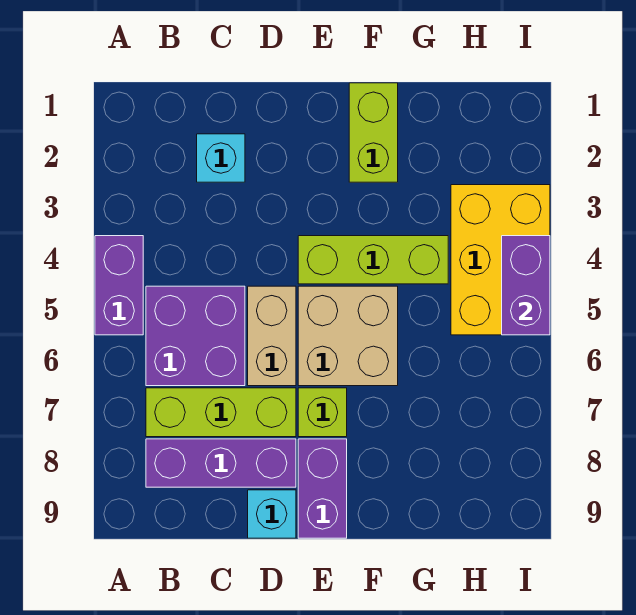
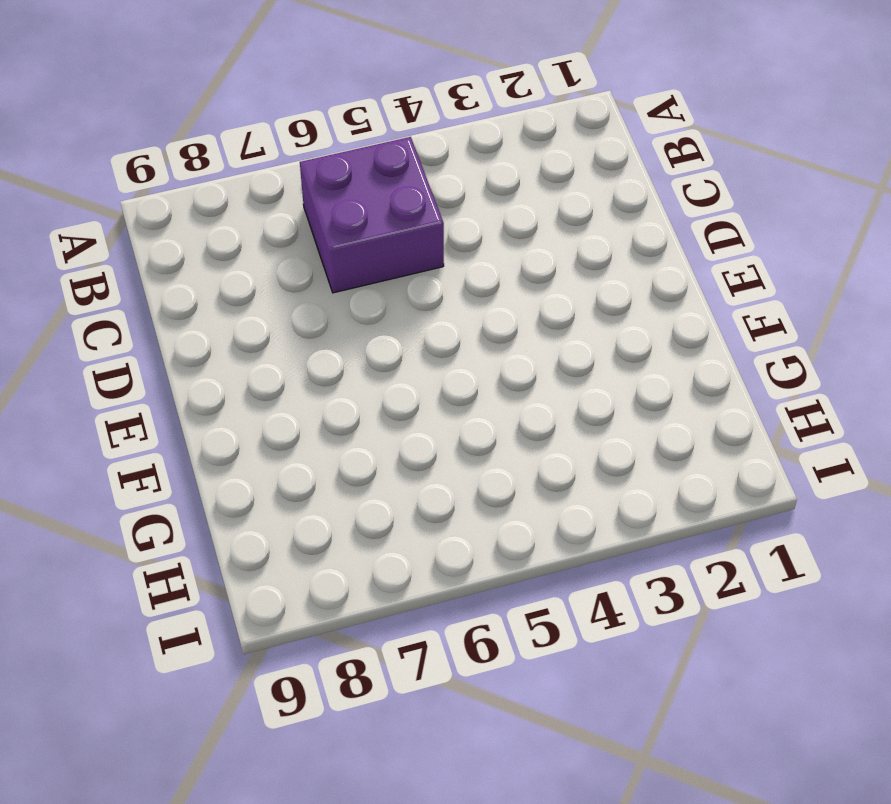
none -> purple brick A4:A5 level 1
none -> lime brick B7:D7 level 1
none -> purple brick B8:D8 level 1

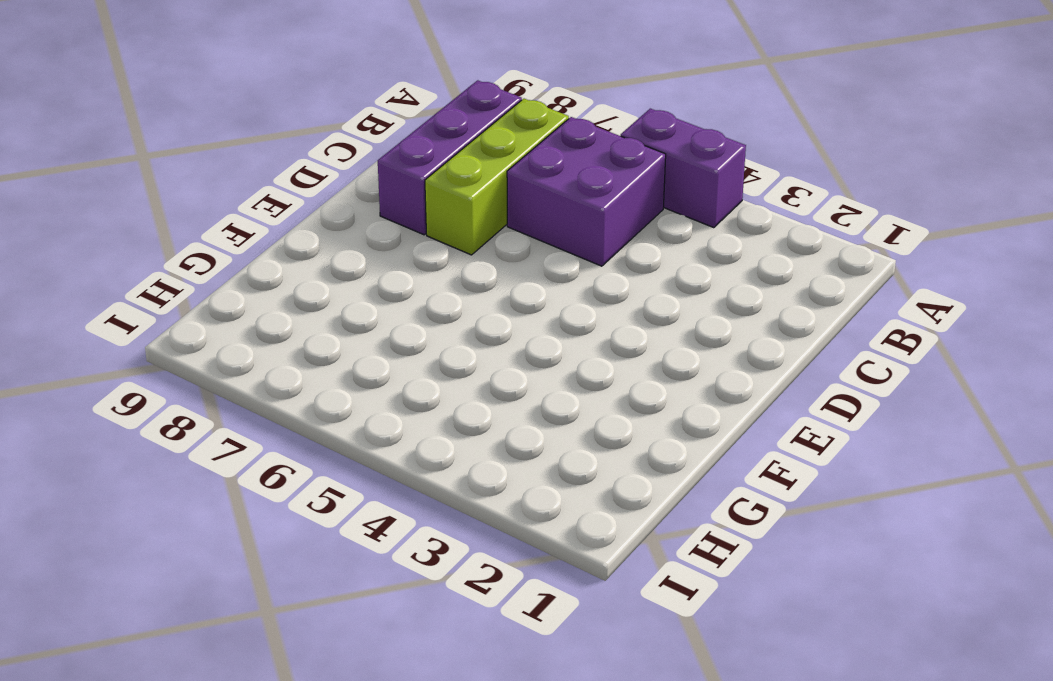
none -> cyan brick C2 level 1
none -> tan brick D5:D6 level 1
none -> cyan brick D9 level 1

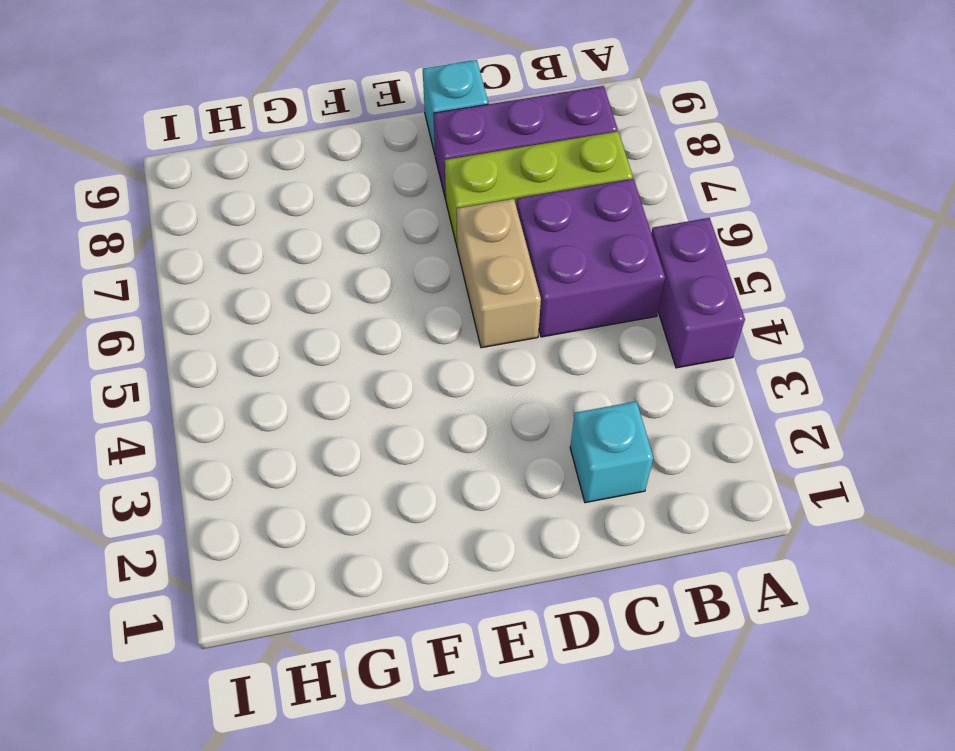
none -> lime brick E4:G4 level 1
none -> tan brick E5:F6 level 1
none -> lime brick E7 level 1

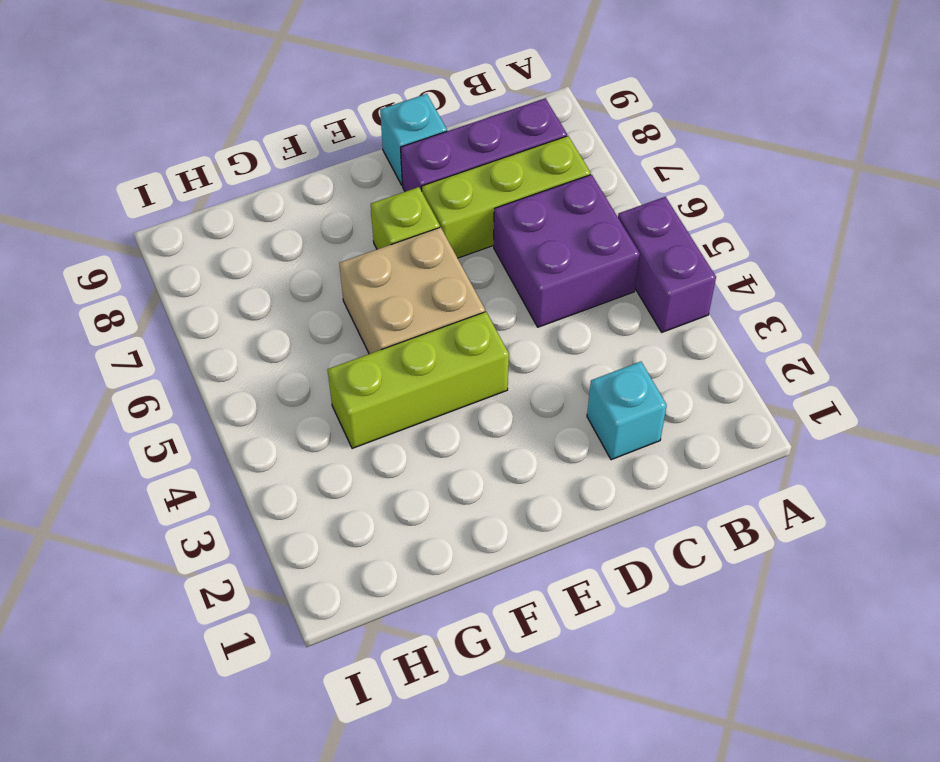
none -> tan brick D5:D6 level 1
none -> purple brick E8:E9 level 1
none -> lime brick F1:F2 level 1

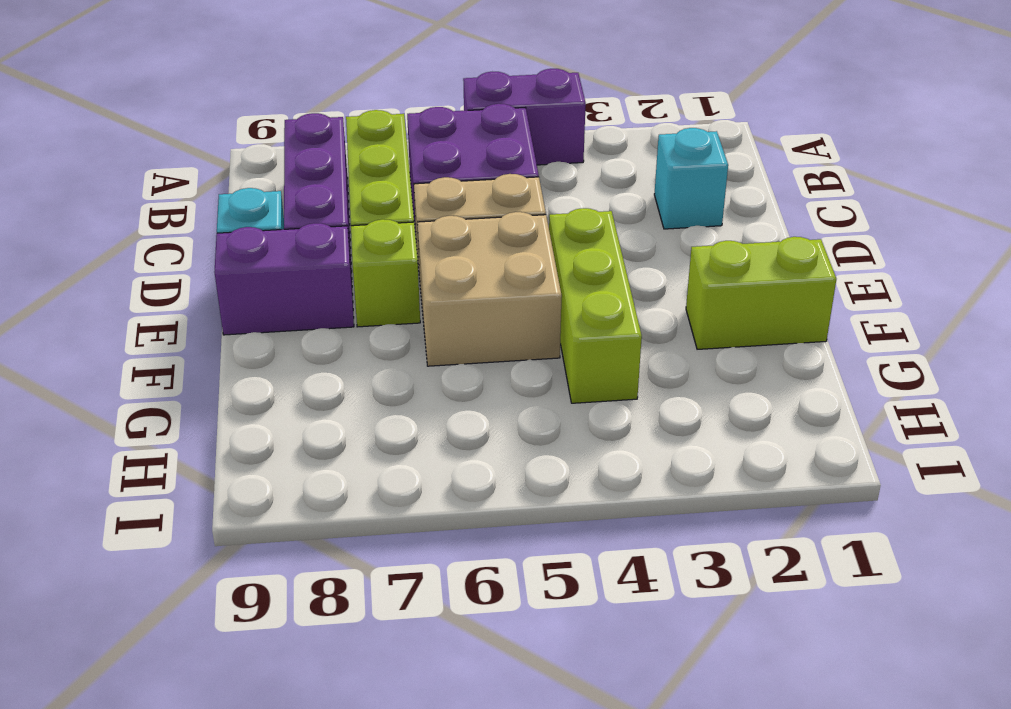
none -> yellow brick H3:I5 level 1
none -> purple brick I4:I5 level 2

